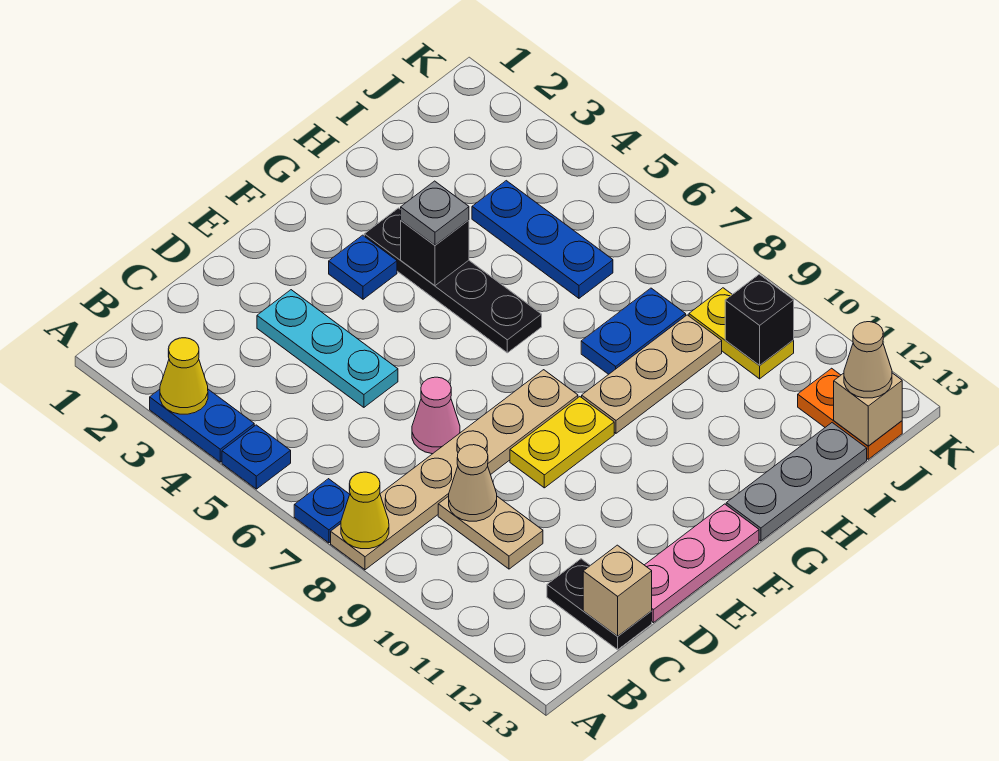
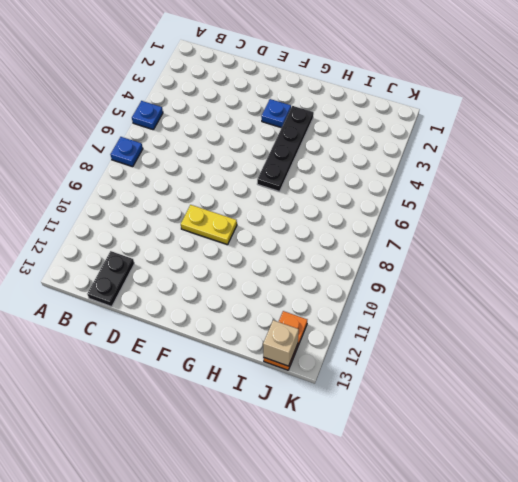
none -> blue plate A3:A4 level 1
none -> tan plate A8:F8 level 1
none -> tan plate C9:C10 level 1

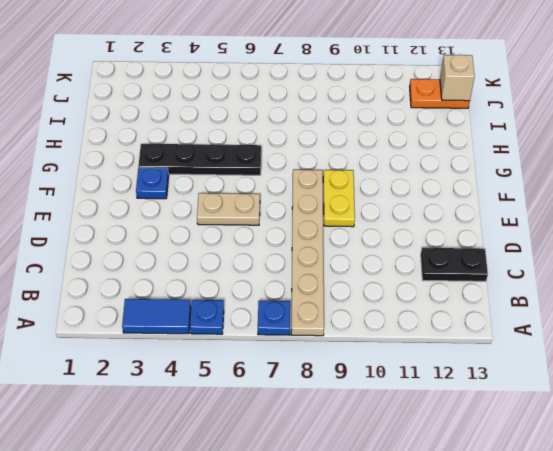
blue tile A3:A4 level 1 -> blue plate A3:A4 level 1
tan plate E5:E6 level 1 -> tan plate C9:C10 level 1
none -> cyan plate D3:D5 level 1
none -> pink cone D7 level 1
none -> pink plate D13:F13 level 1

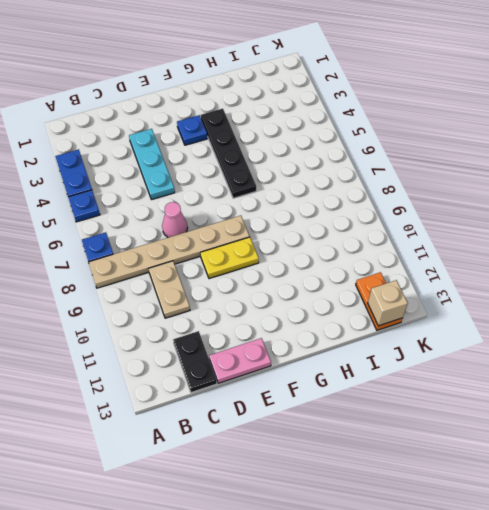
pink plate D13:E13 level 1 -> pink plate D13:F13 level 1
none -> tan plate G9:I9 level 1
none -> grey plate G13:I13 level 1
none -> blue plate H8:I8 level 1

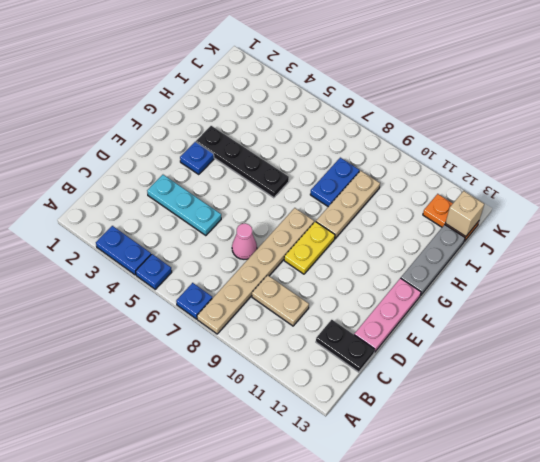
none -> blue plate I4:I6 level 1
none -> yellow plate J9:J10 level 1
none -> yellow cone A3 level 2

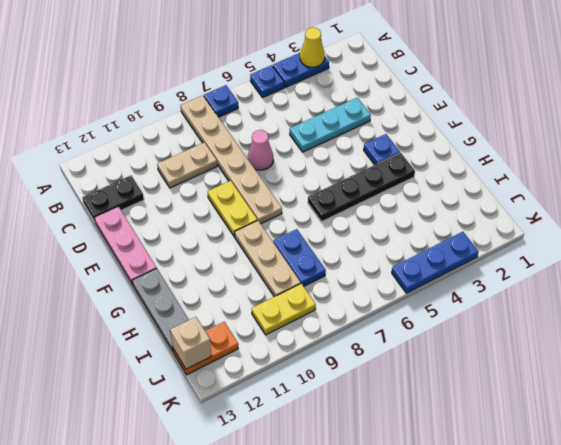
blue plate K3:K5 level 1 -> blue plate I4:I6 level 1
none -> yellow cone A8 level 2
none -> tan cone C9 level 2
none -> tan brick C13 level 2

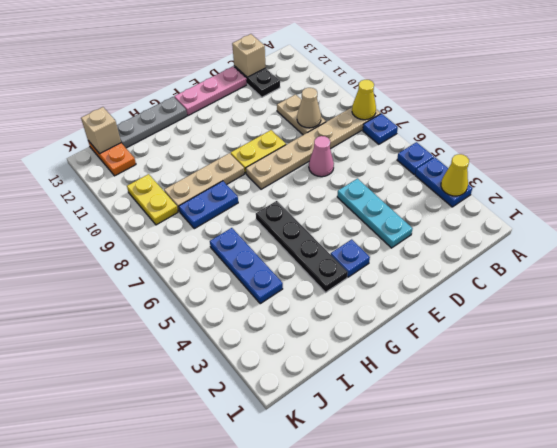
none -> black brick G4 level 2
none -> black brick J10 level 2
none -> grey plate G4 level 3

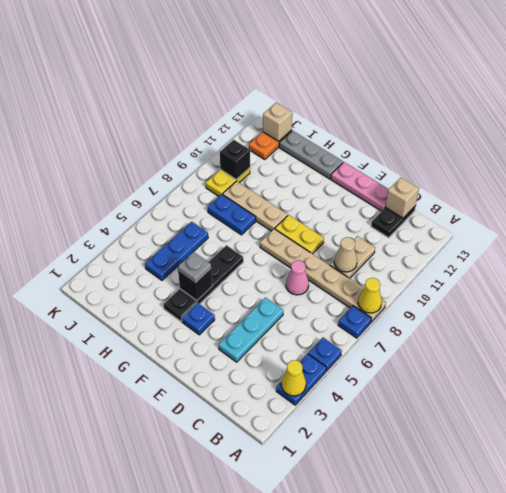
none -> tan cone J13 level 3

